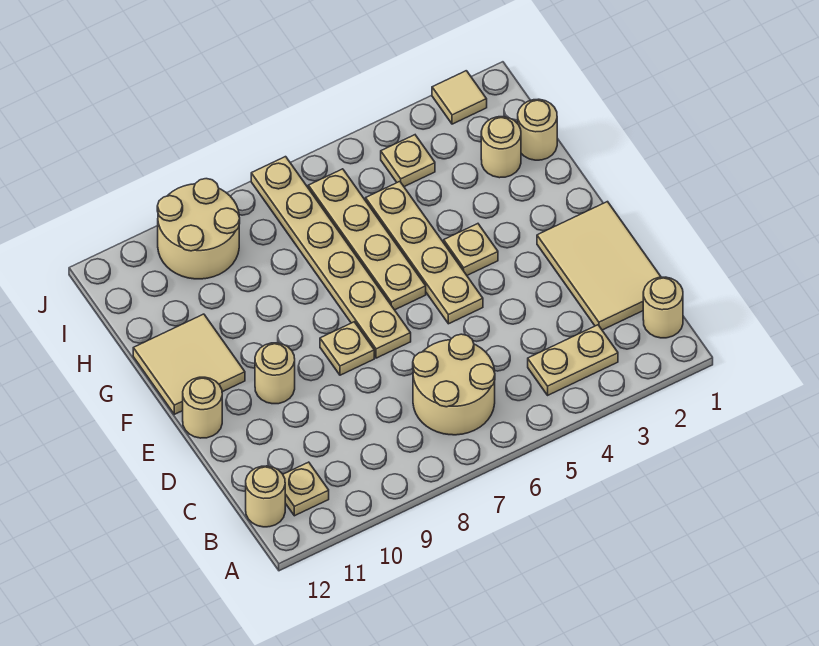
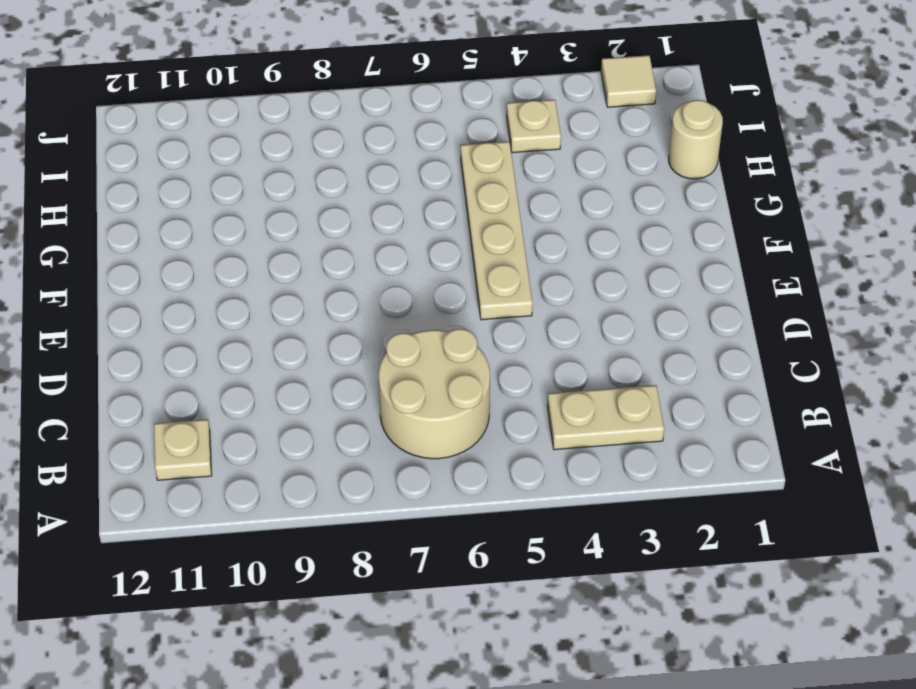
none -> tan round brick B1 level 1
none -> tan round brick B12 level 1
none -> tan tile C1:E2 level 1

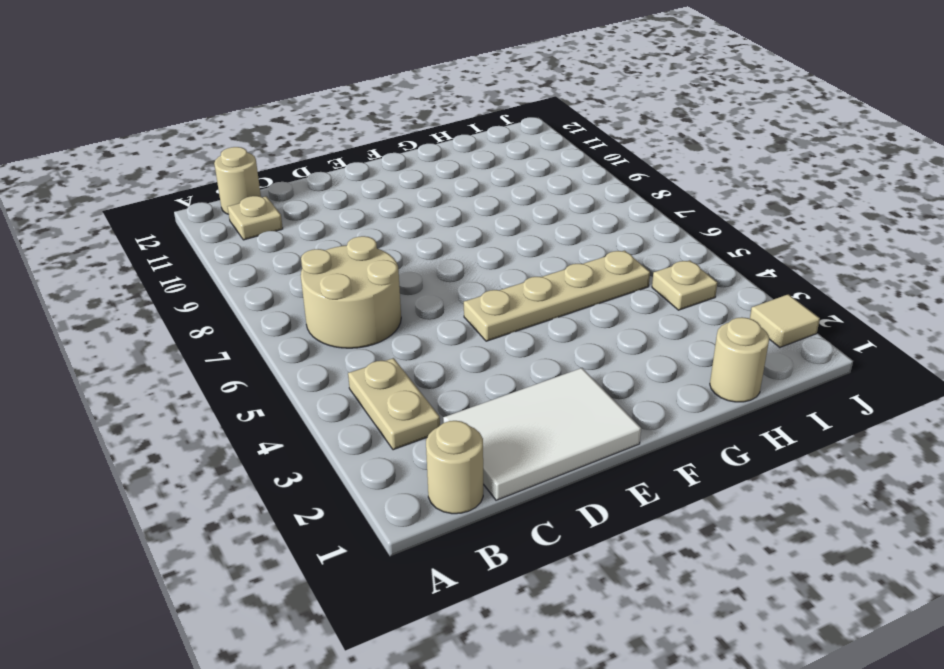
white tile C1:E2 level 1 -> tan tile C1:E2 level 1
none -> tan plate E7:J7 level 1
none -> tan plate E8 level 1
none -> tan round brick E10 level 1

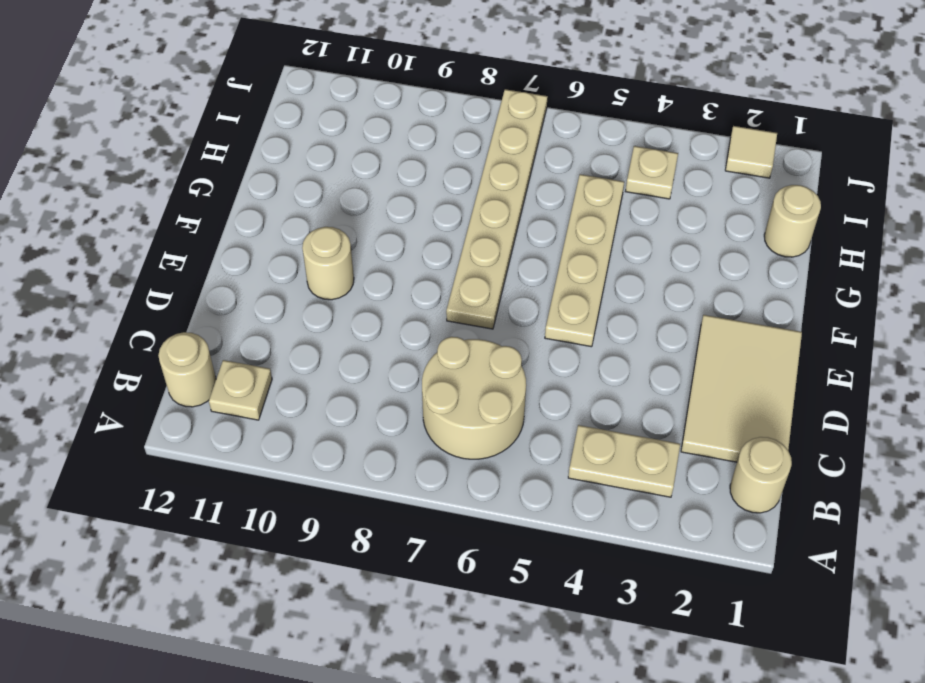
none -> tan plate E8 level 1
none -> tan round brick E12 level 1
none -> tan plate F4 level 1

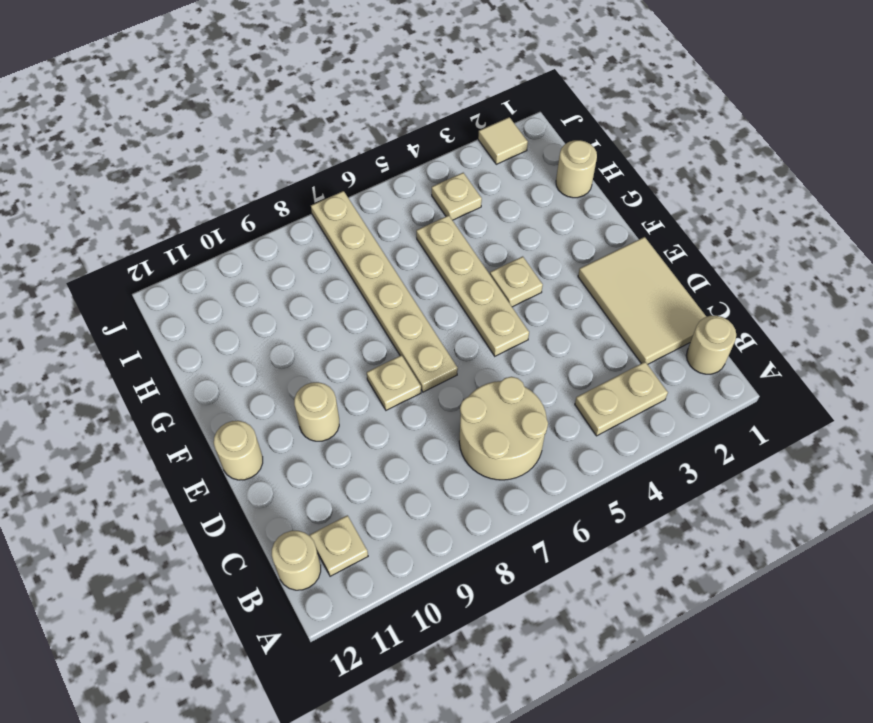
none -> tan plate F6:I6 level 1
none -> tan tile F11:G12 level 1
none -> tan round brick H2 level 1

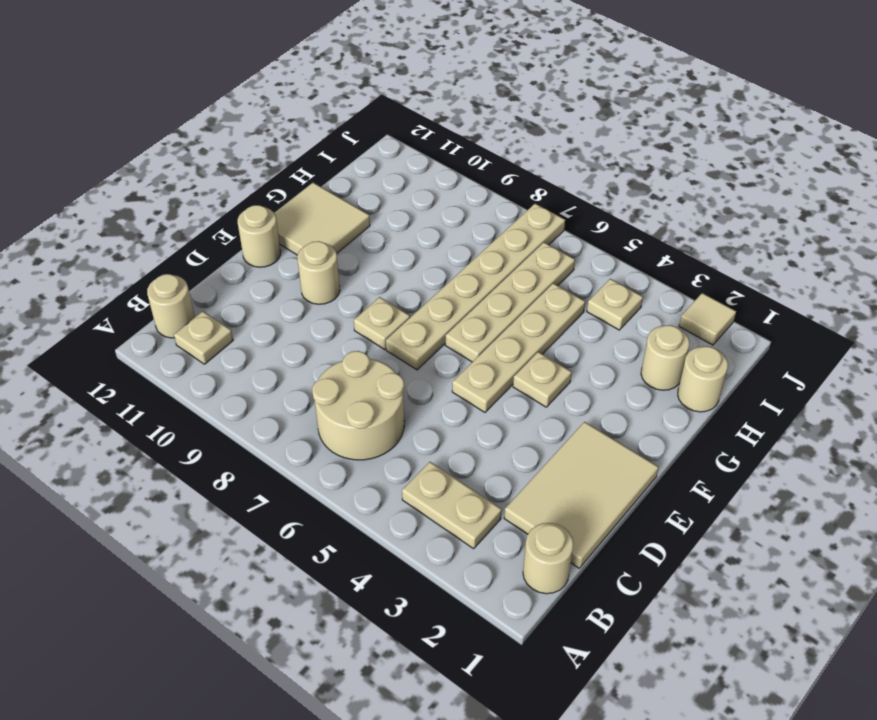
none -> tan round brick I9:J10 level 1

